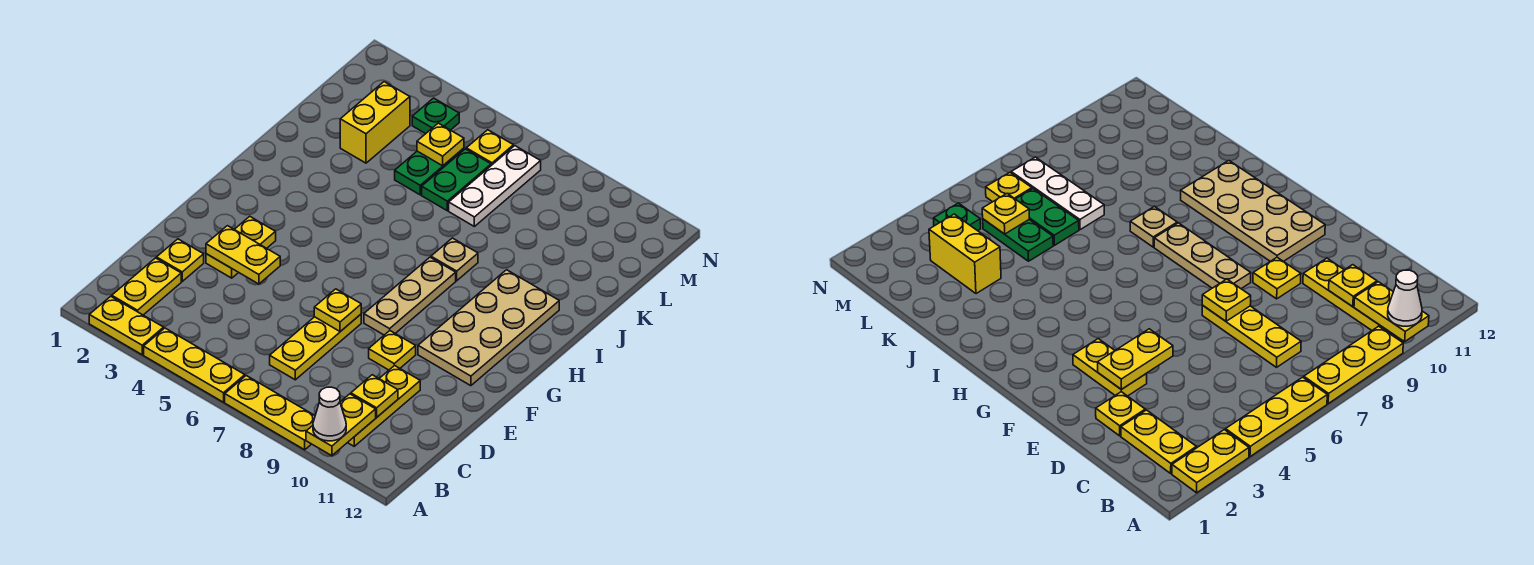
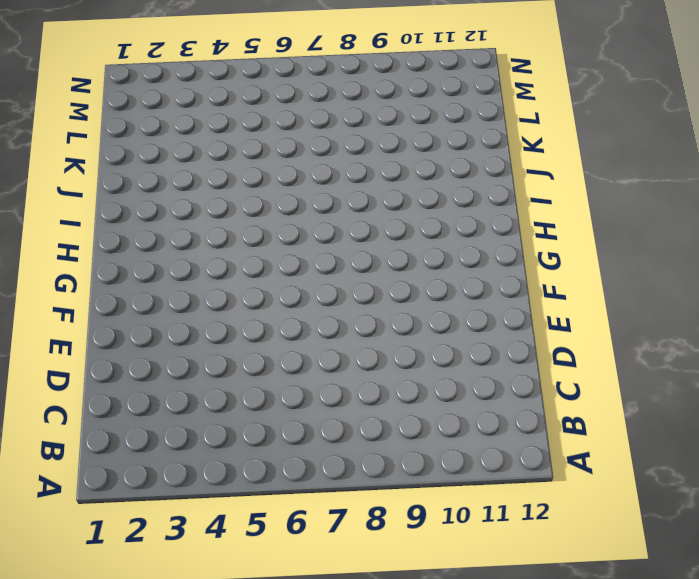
none -> yellow plate A2:A3 level 1
none -> yellow plate A4:A6 level 1
none -> yellow plate A7:A9 level 1

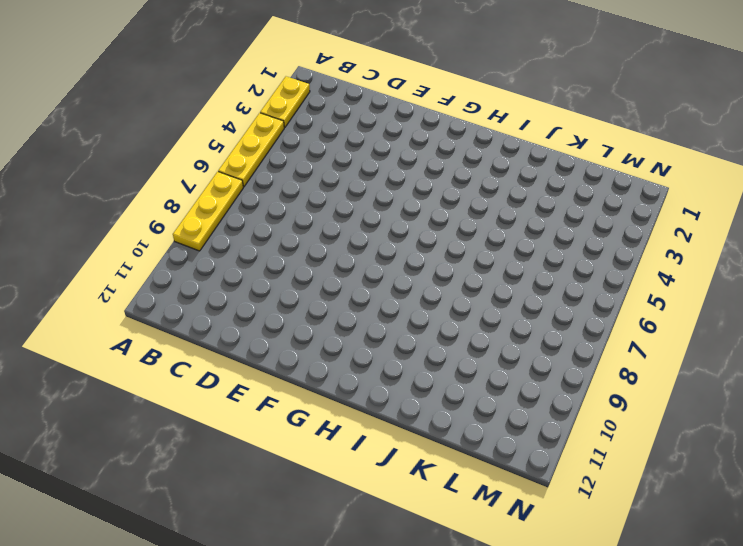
none -> yellow plate B2:C2 level 1
none -> yellow plate B10:D10 level 1
none -> yellow plate C7:E7 level 1

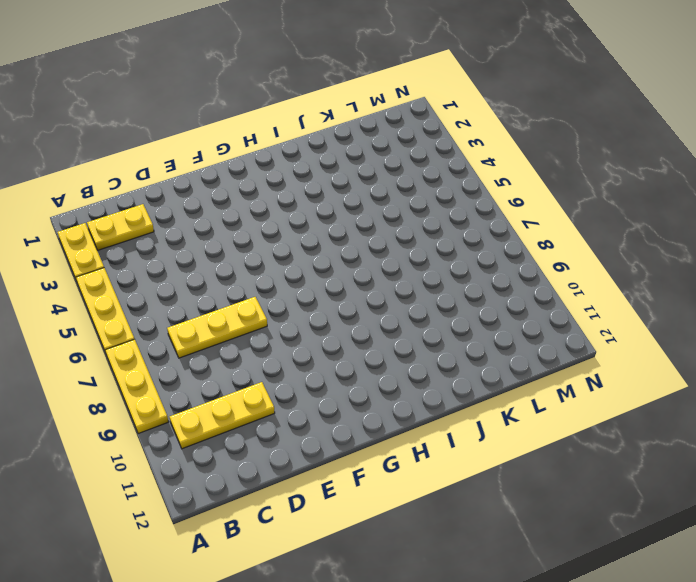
none -> yellow plate D2 level 1
none -> yellow plate E3:F3 level 1
none -> yellow plate E9 level 1

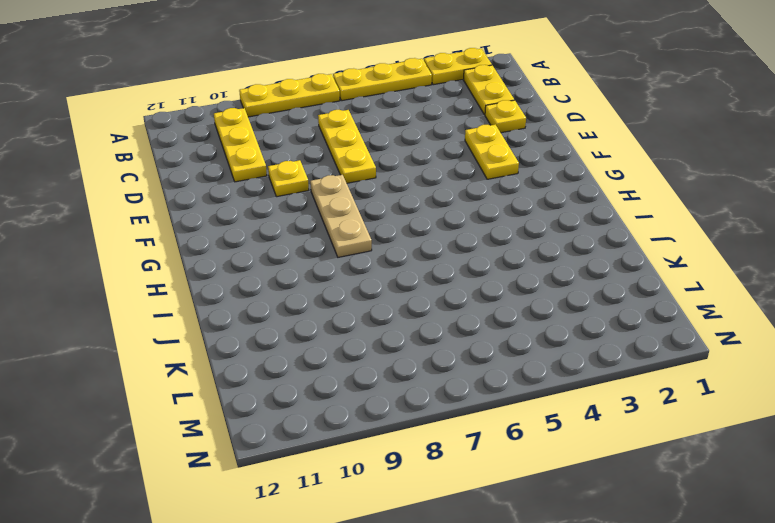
none -> tan plate F10:I11 level 1
none -> tan plate I8 level 1
none -> yellow brick K3:L3 level 1

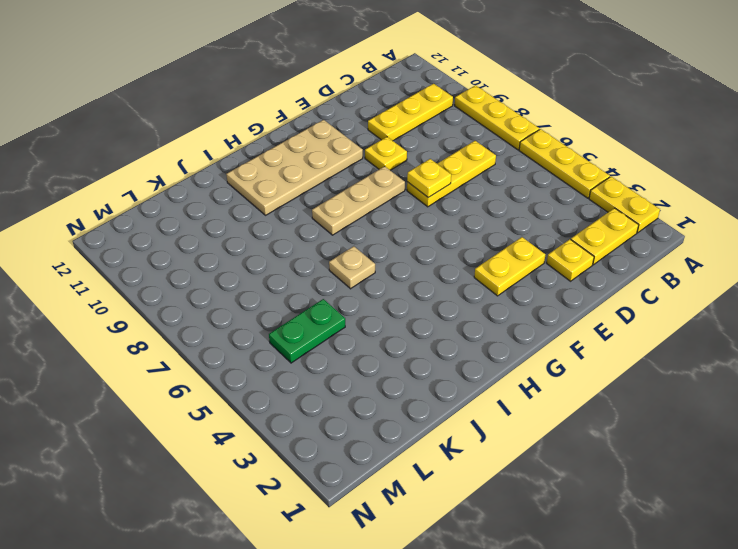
tan plate I6 level 1 -> tan plate I8 level 1
none -> yellow brick K3:L3 level 1
none -> green plate K6:L6 level 1
none -> white plate K7:M7 level 1

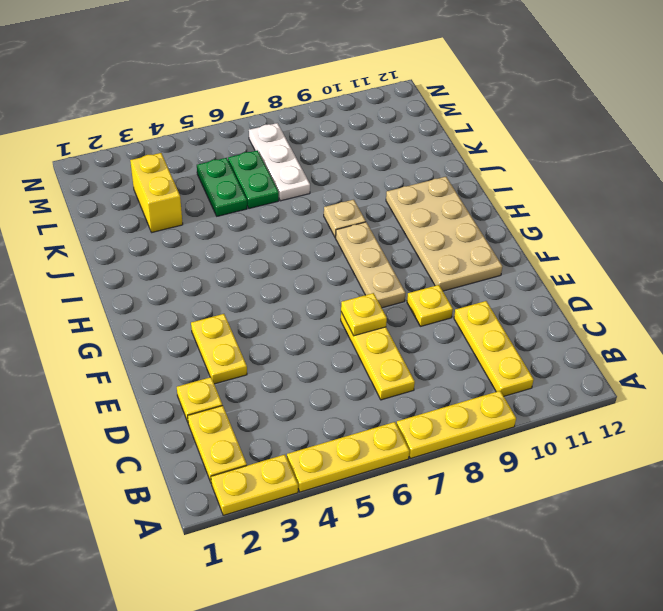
none -> green plate M4 level 1
none -> yellow plate M6 level 1
none -> yellow plate A10:B10 level 2

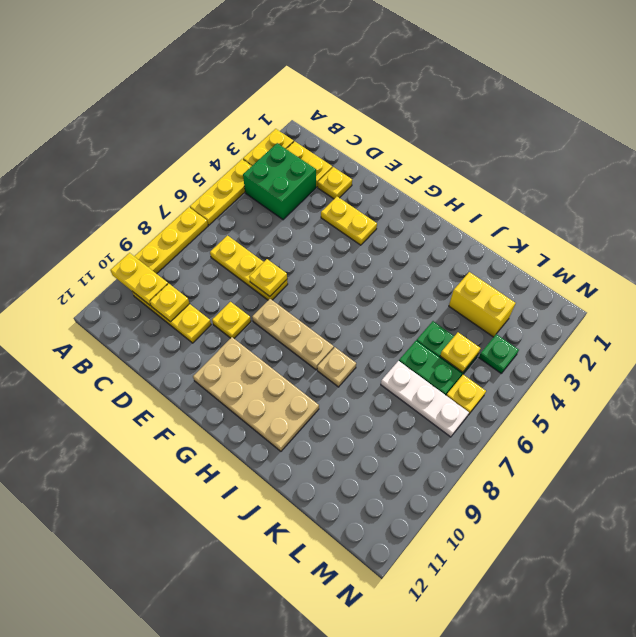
green brick B3:C4 level 1 -> none
none -> yellow plate E3:E4 level 2
none -> white cone A10 level 3

